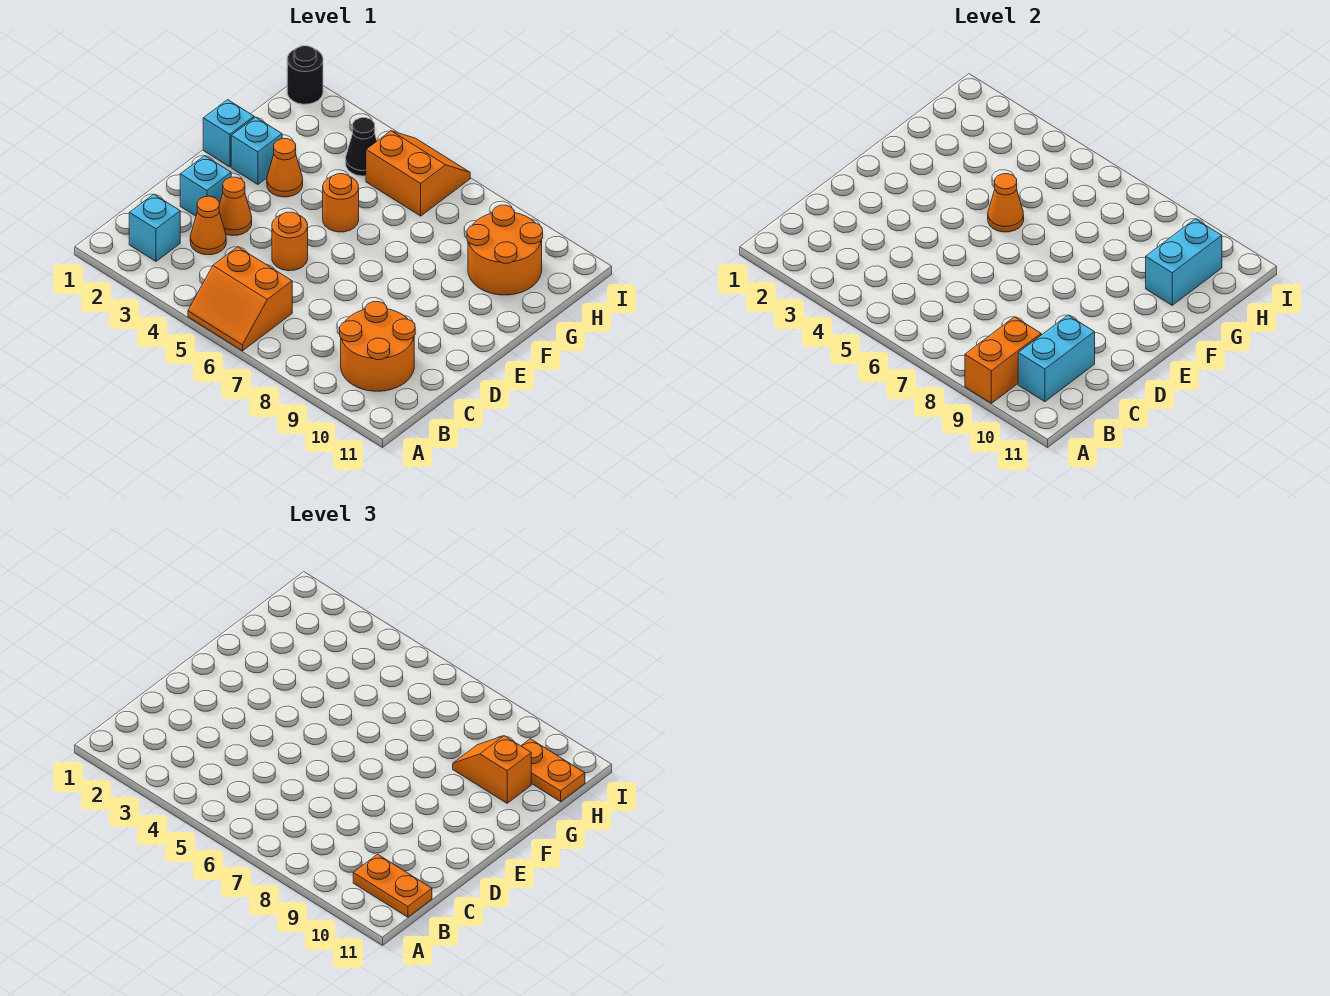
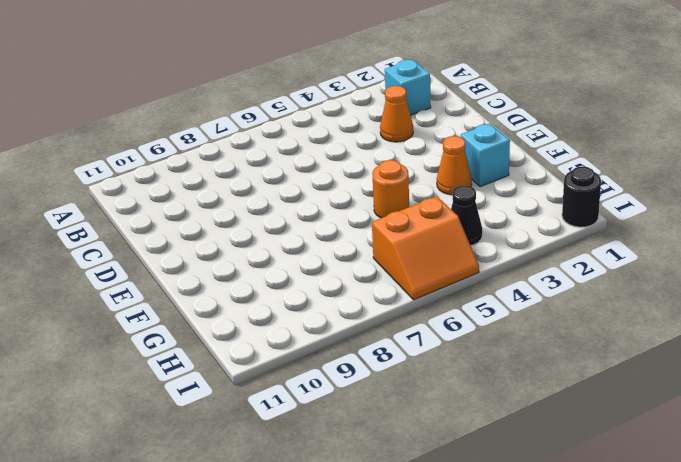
none -> orange slope A5:B6 level 1 top B
none -> orange round brick B9:C10 level 1
none -> cyan brick D2 level 1

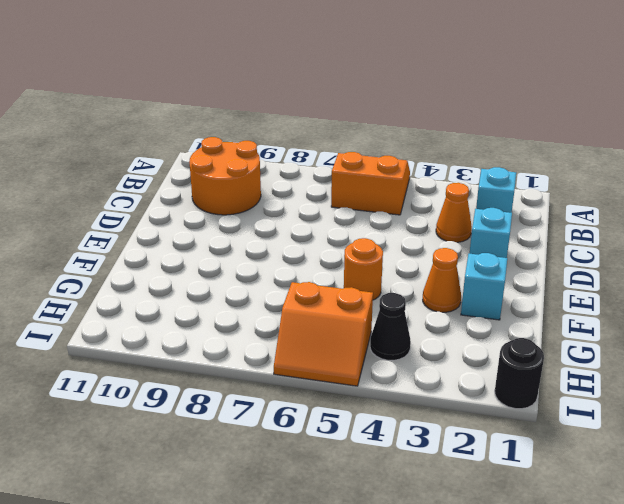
none -> orange cone D3 level 1
none -> orange round brick D5 level 1
none -> cyan brick F1 level 1

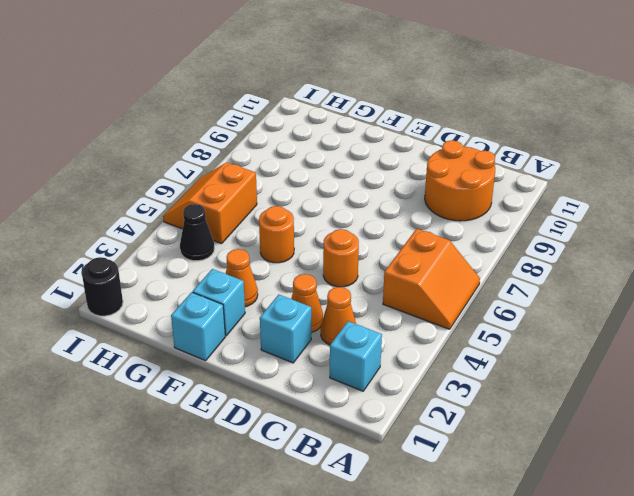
none -> orange round brick G9:H10 level 1
none -> orange brick A9:B9 level 2
none -> cyan brick B10:C10 level 2

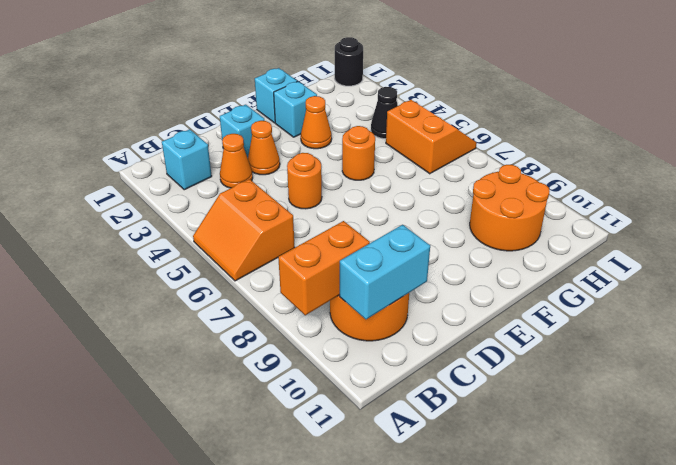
none -> orange cone F5 level 2
none -> cyan brick G10:H10 level 2
none -> orange plate B10:B11 level 3

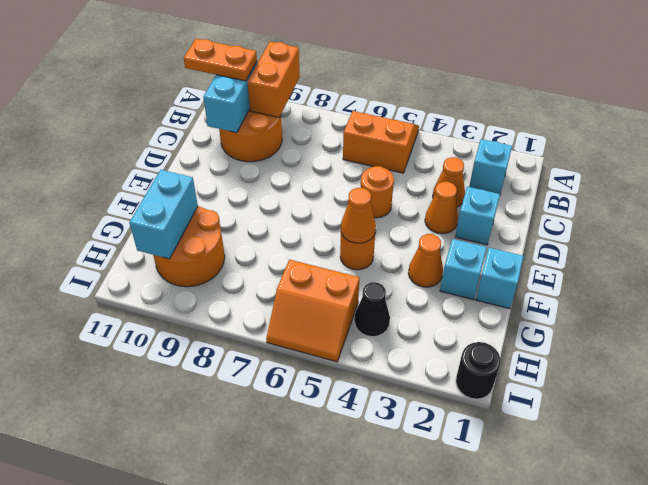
none -> orange slope G9:G10 level 3 top 10
none -> orange plate H10:H11 level 3

